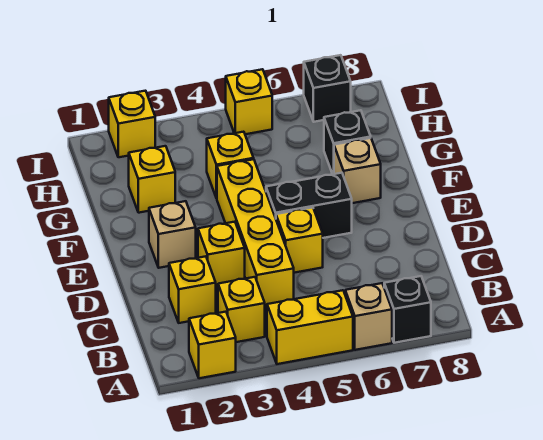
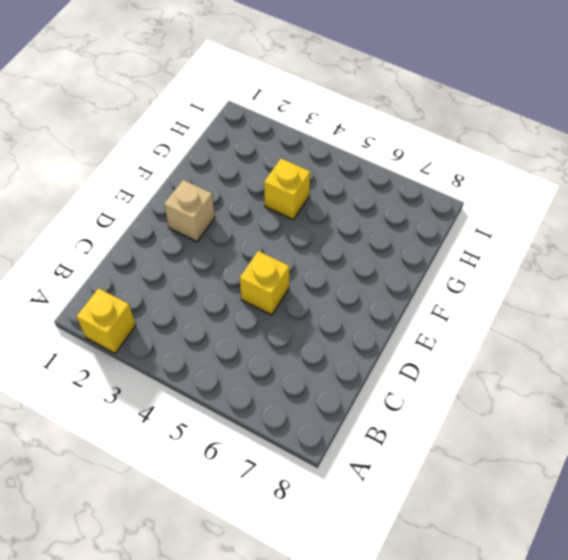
none -> yellow brick A4:A5 level 1
none -> tan brick A6 level 1
none -> black brick A7 level 1

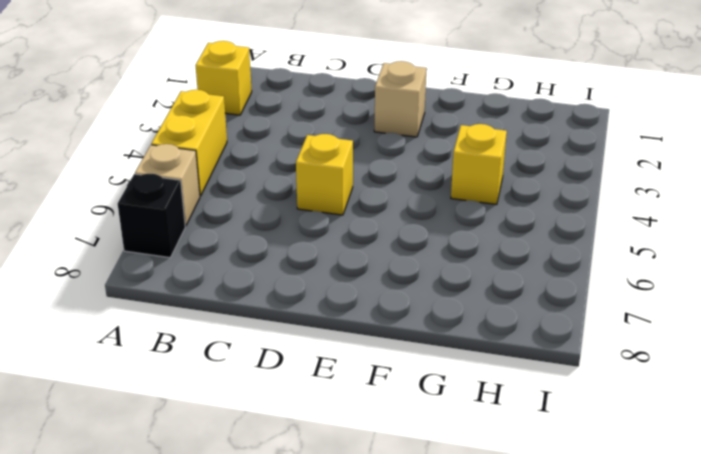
none -> yellow brick B3 level 1
none -> yellow brick C2 level 1
none -> yellow brick C4:F4 level 1

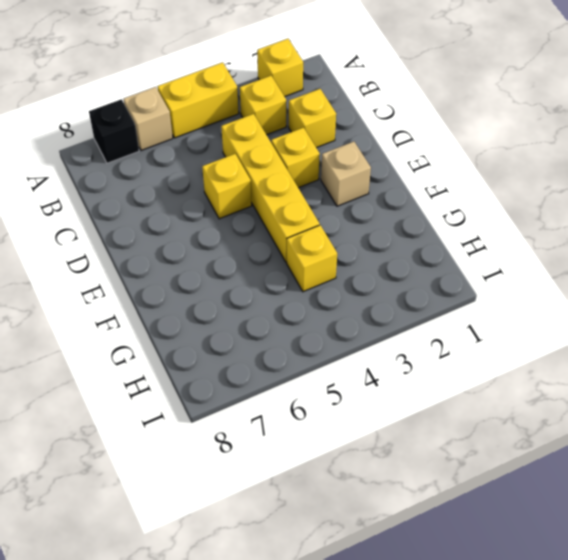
none -> black brick E5:E6 level 1
none -> tan brick F7 level 1
none -> yellow brick G2 level 1

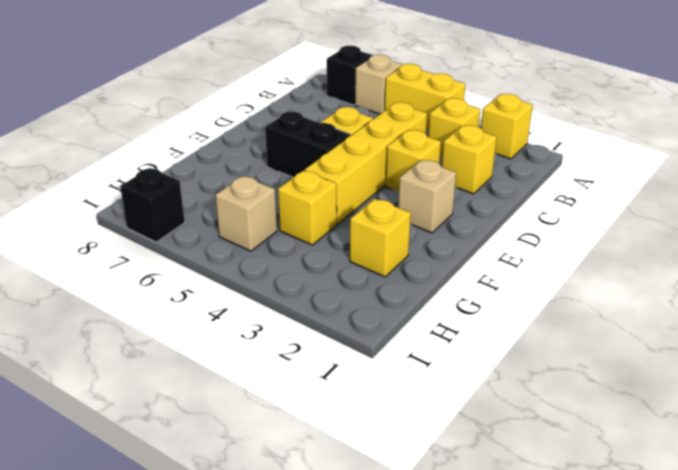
tan brick H5 level 1 -> tan brick F7 level 1
none -> black brick G7 level 1
none -> yellow brick I2 level 1
none -> yellow brick I5 level 1

